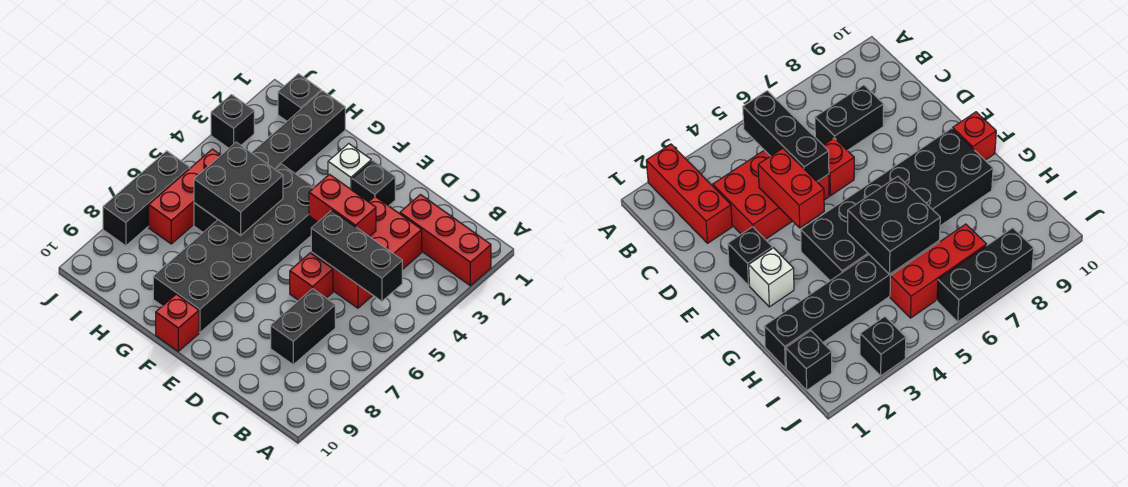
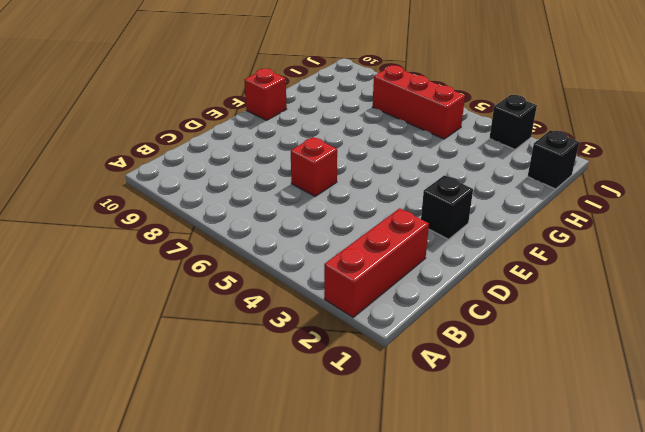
none -> red brick C3:D5 level 1
none -> black brick C7:C8 level 1
none -> white brick F2 level 1

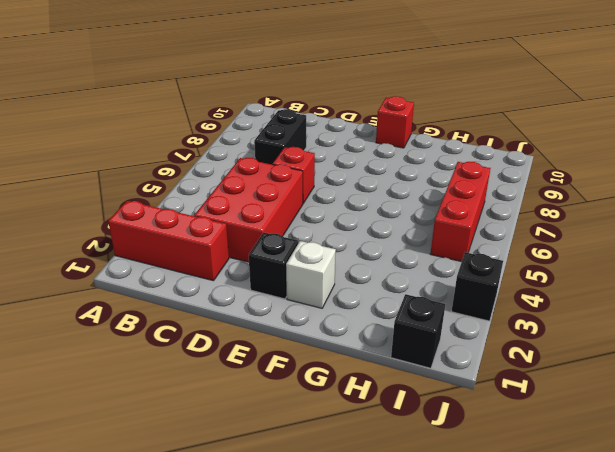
none -> black brick F4:G9 level 1
none -> black brick H1:H6 level 1
none -> black brick J6:J8 level 1

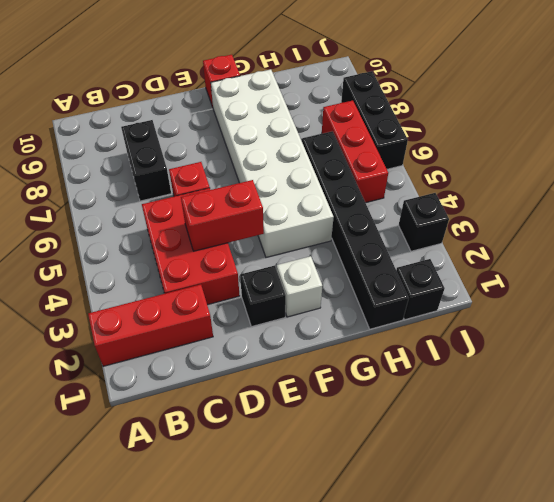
white brick F4:G9 level 1 -> black brick F4:G9 level 1
none -> black brick B5:D5 level 2
none -> black brick G5:H6 level 2

